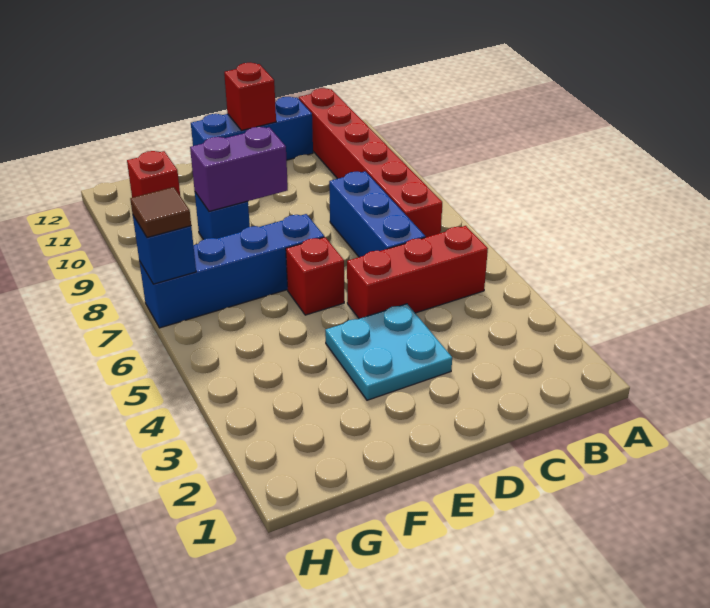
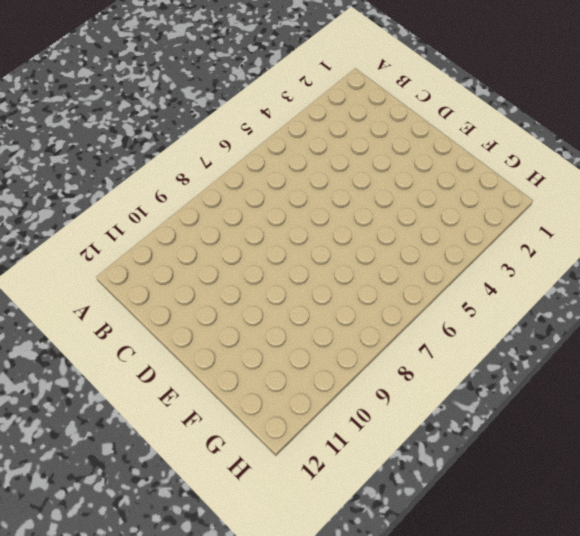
none -> red brick B5:D5 level 1
none -> red brick B7:B12 level 1
none -> blue brick C6:C8 level 1

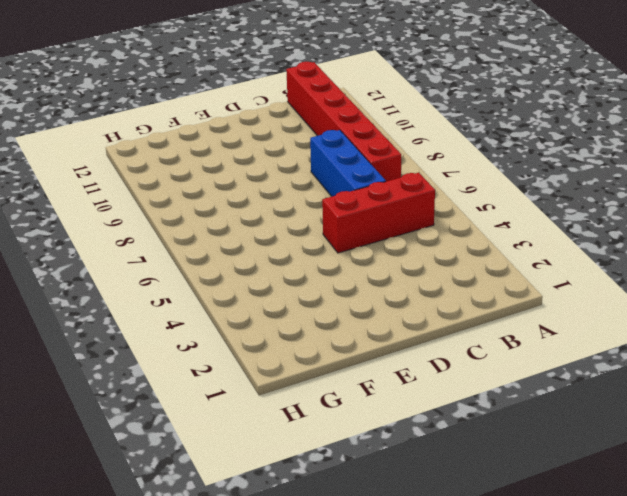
none -> blue brick C12:E12 level 1
none -> cyan plate D3:E4 level 1
none -> red brick E6 level 1

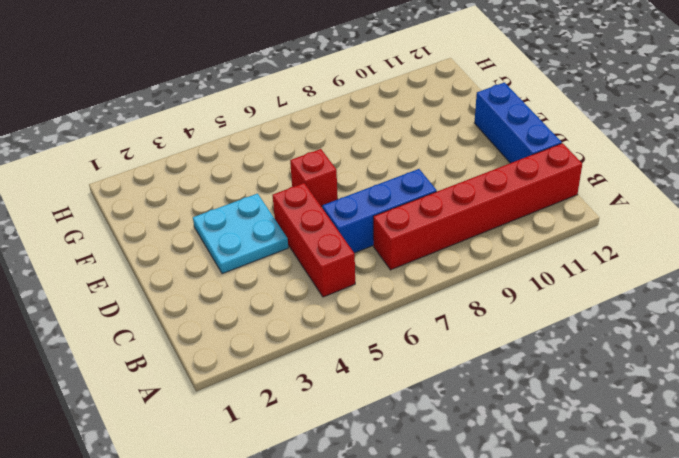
none -> blue brick E7:H7 level 1
none -> blue brick F9 level 1
none -> red brick G11 level 1

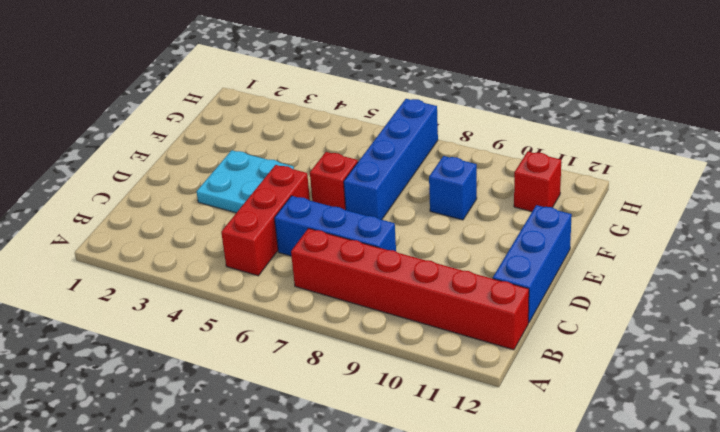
none -> red brick D12 level 2
none -> purple brick E9:F9 level 2
none -> blue brick H7 level 2

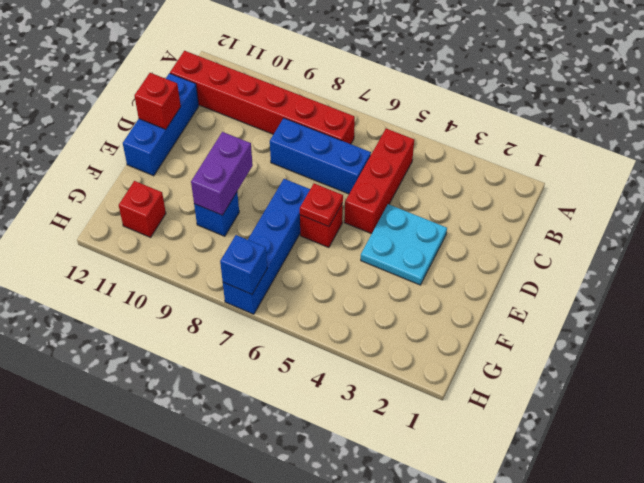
red plate E6 level 2 -> none
none -> brown tile H7 level 3

